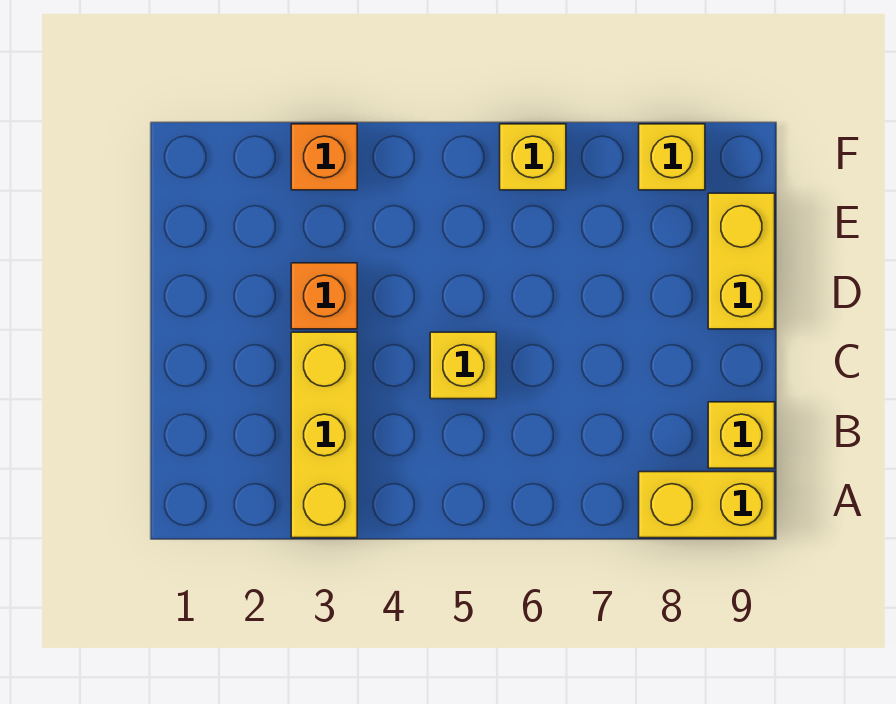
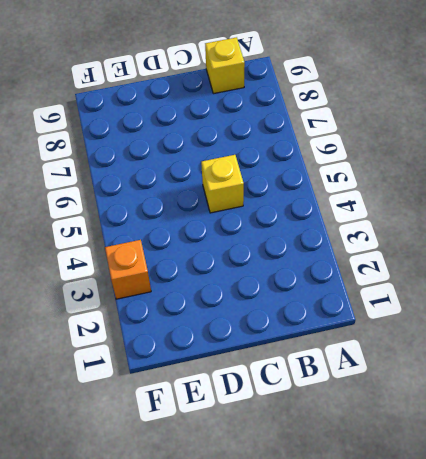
none -> yellow brick A3:C3 level 1
none -> yellow brick A8:A9 level 1

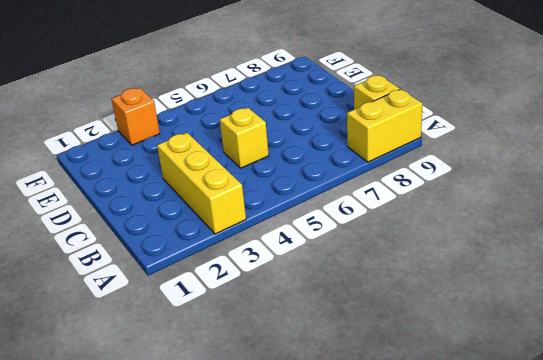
none -> orange brick D3 level 1
none -> yellow brick D9:E9 level 1

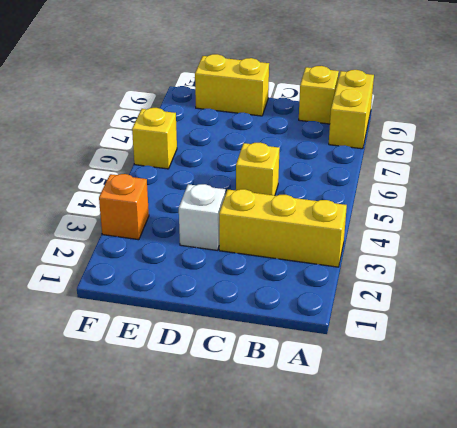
white brick D3 level 1 -> orange brick D3 level 1
none -> yellow brick F8 level 1

